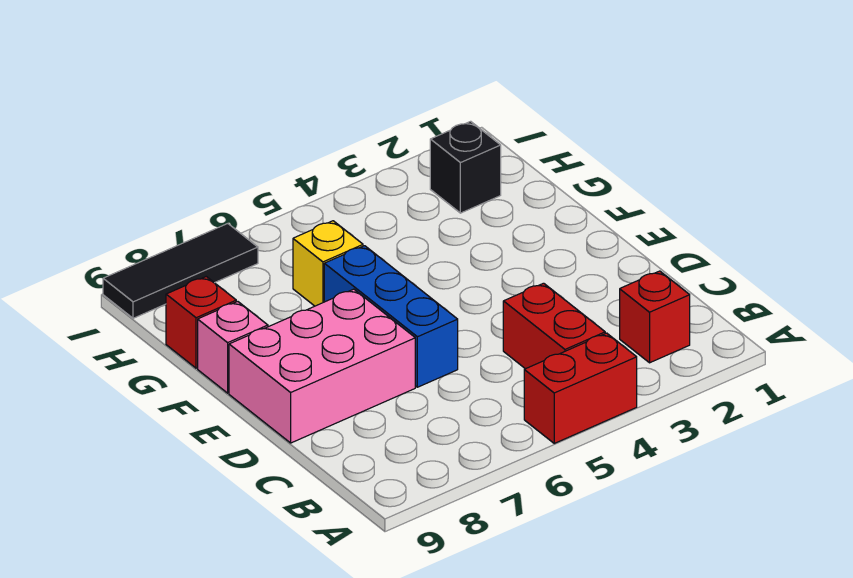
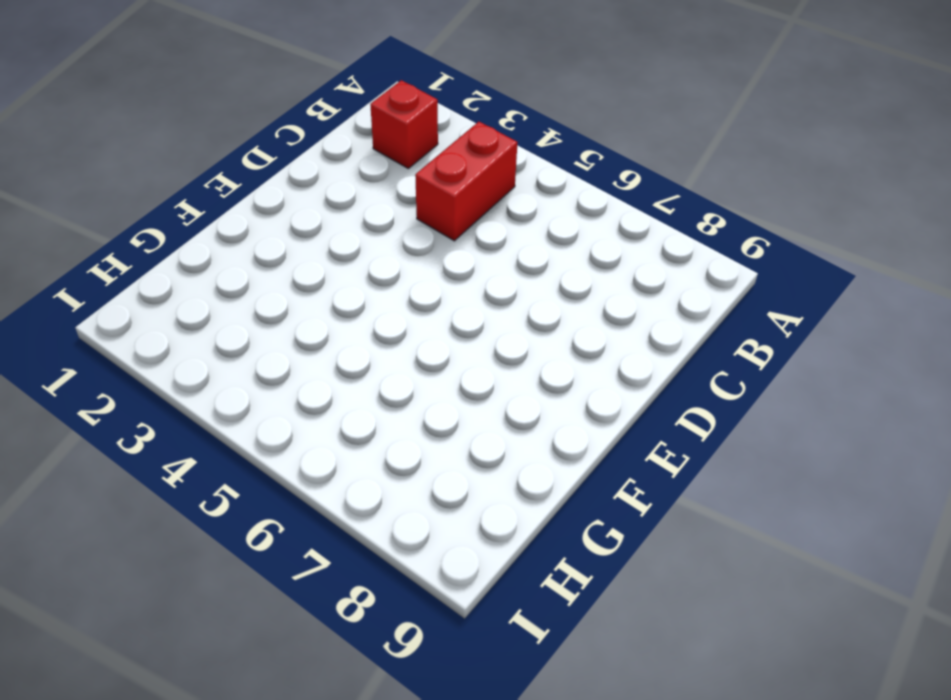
none -> red brick A4:A5 level 1
none -> blue brick D6:F6 level 1

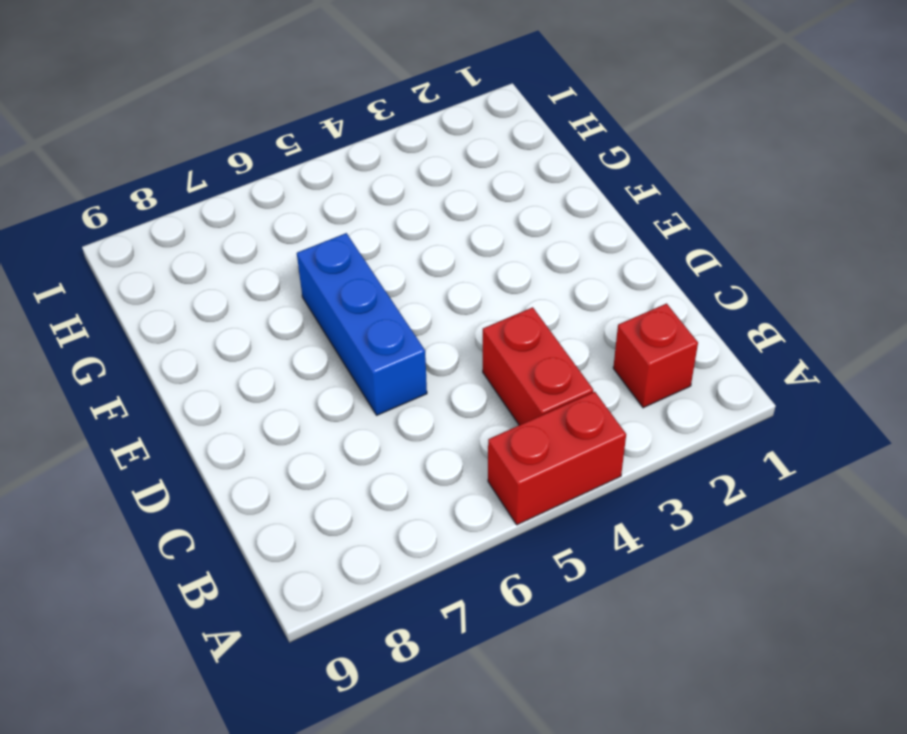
none -> pink brick D7:E9 level 1
none -> pink brick F9 level 1

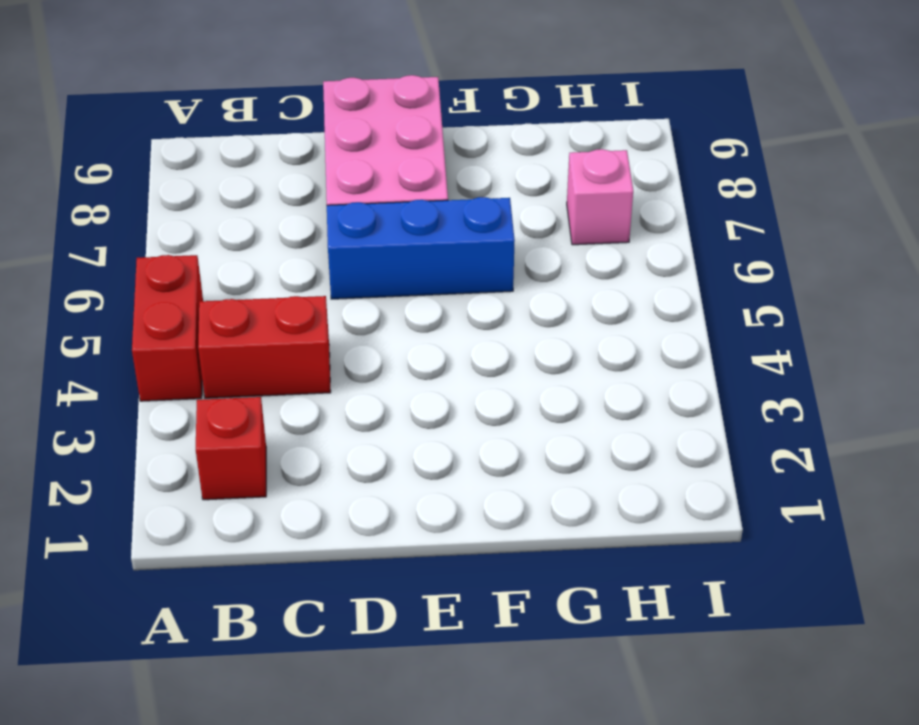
pink brick H7 level 1 -> pink brick F9 level 1
none -> yellow brick G6 level 1
none -> red brick G9 level 1

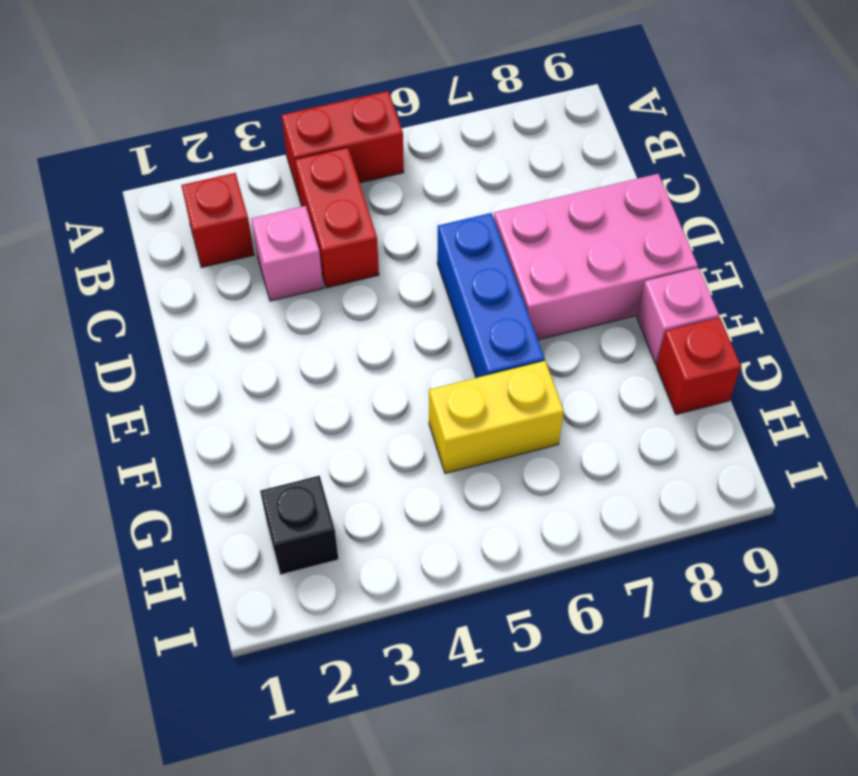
pink brick C3 level 1 -> none
yellow brick G5:G6 level 1 -> yellow brick G6 level 1
none -> black tile I7:I9 level 1

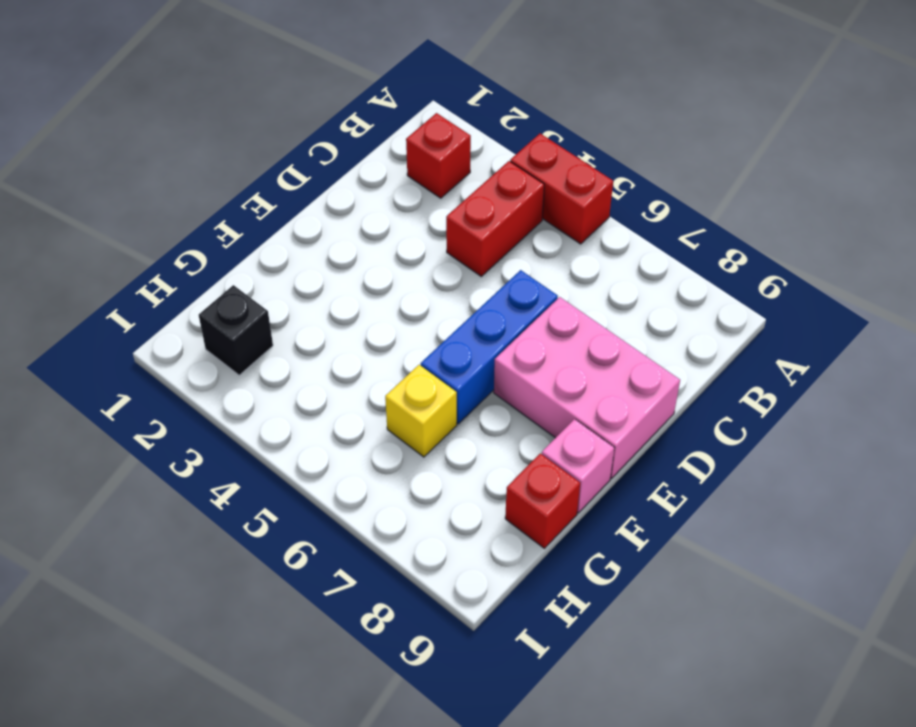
none -> black tile I7:I9 level 1

